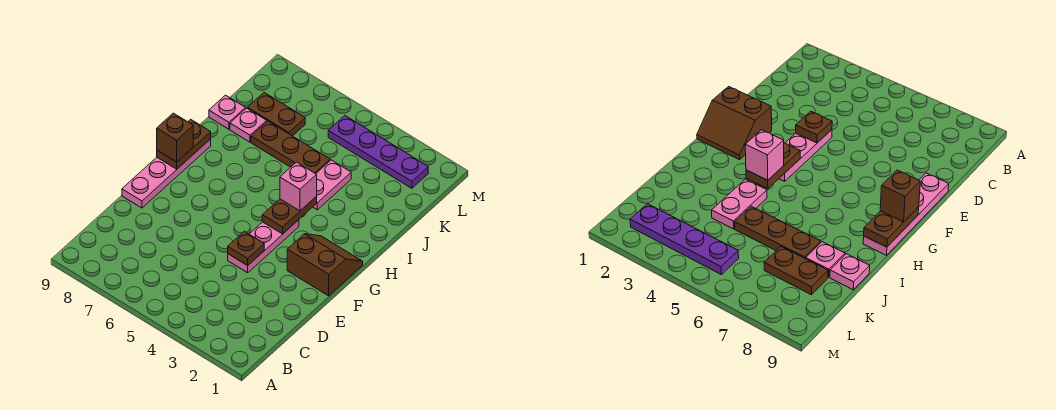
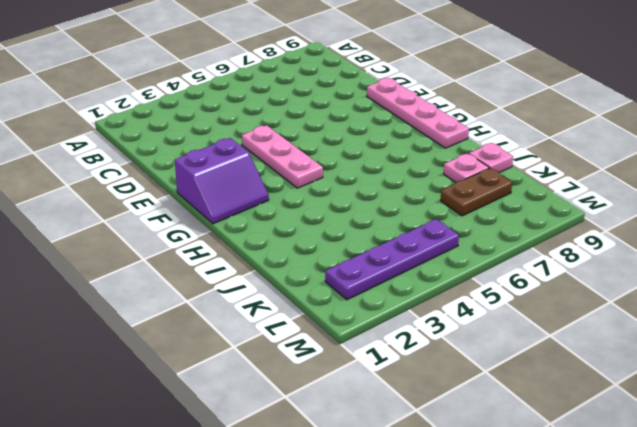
purple slope F1:G2 level 1 top F -> brown slope F1:G2 level 1 top F
none -> pink plate I4:J4 level 1
none -> brown plate J5:J7 level 1
none -> brown plate E4 level 2

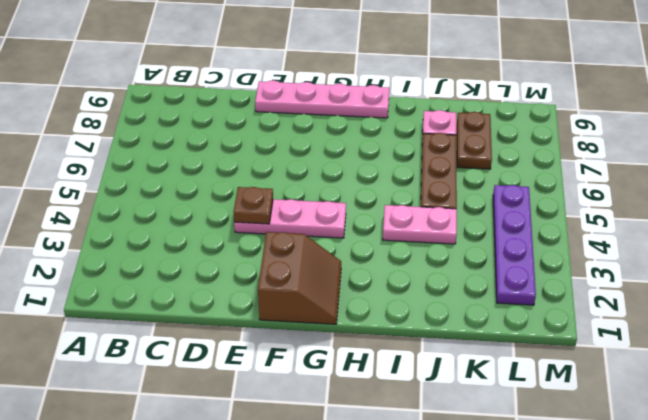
none -> pink plate J9 level 1
none -> brown plate G4:H4 level 2
none -> brown plate G9:H9 level 2

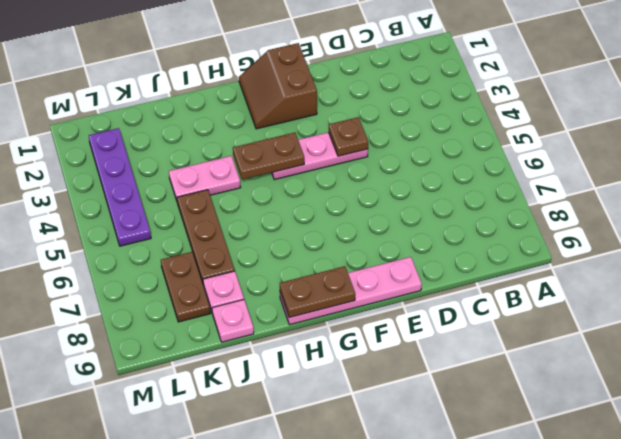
none -> brown brick G9 level 3
none -> pink brick H4 level 3

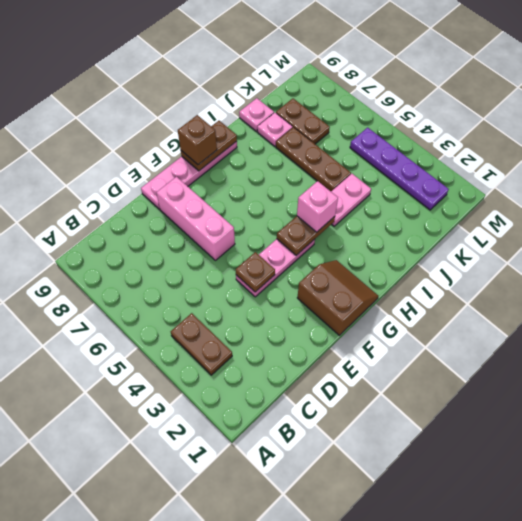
brown plate B3:B4 level 1 -> none
pink brick E6:E8 level 1 -> none

